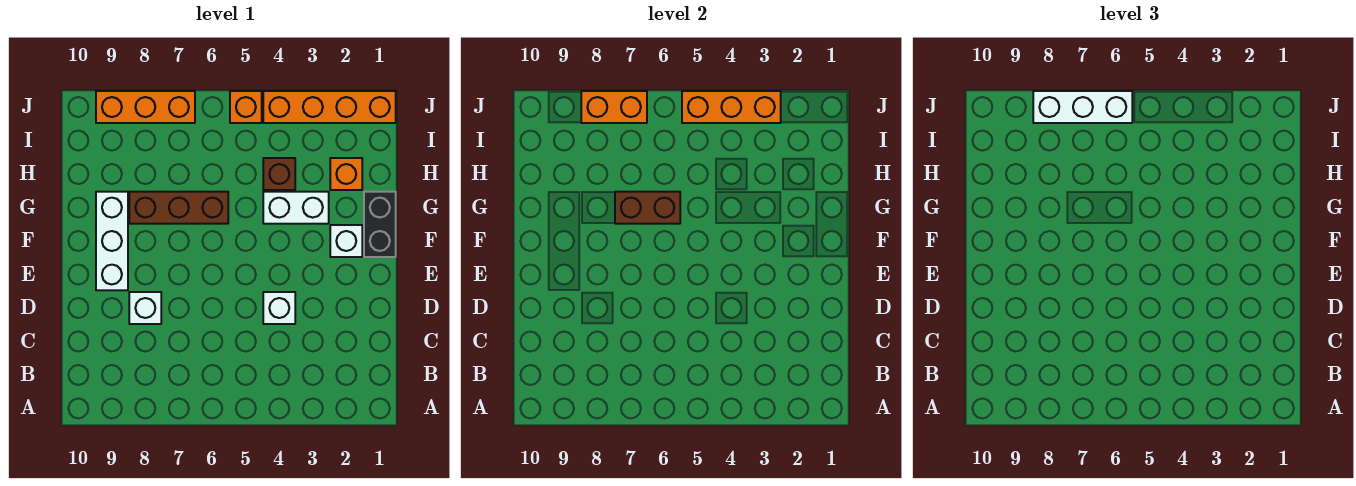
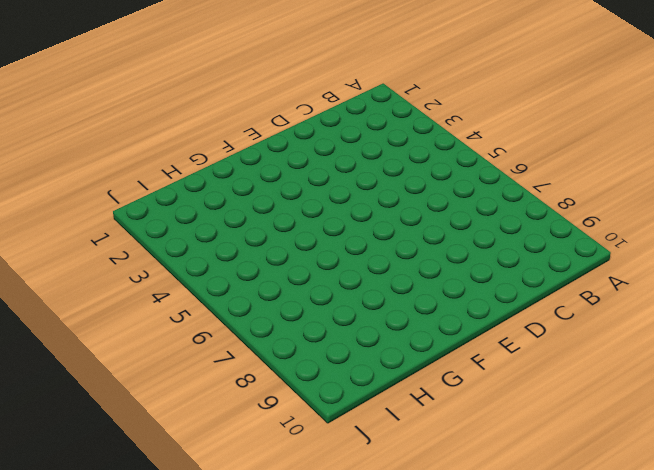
none -> white brick D4 level 1
none -> white brick D8 level 1
none -> white brick E9:G9 level 1

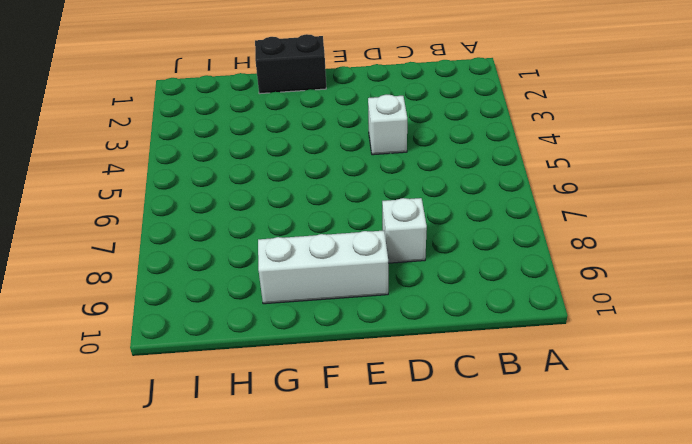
none -> white brick F2 level 1
none -> white brick G3:G4 level 1
none -> brown brick G6:G8 level 1

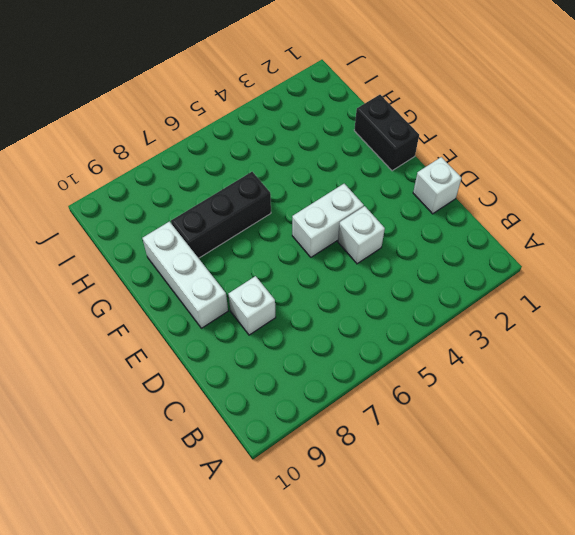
white brick D1 level 1 -> white brick F2 level 1
white brick E4:E5 level 1 -> white brick G3:G4 level 1
black brick G6:G8 level 1 -> brown brick G6:G8 level 1
none -> orange brick H2 level 1
none -> brown brick H4 level 1
none -> orange brick J1:J4 level 1

